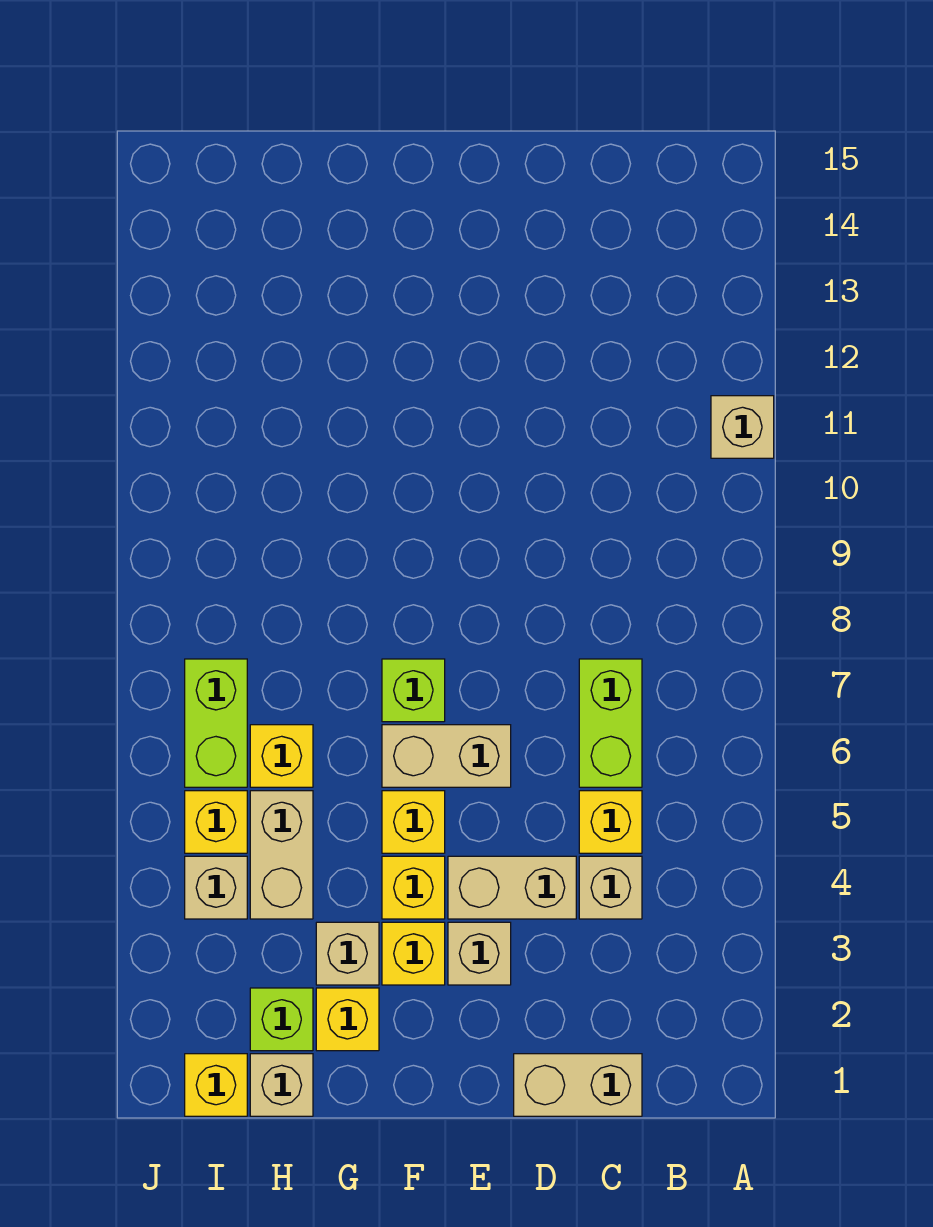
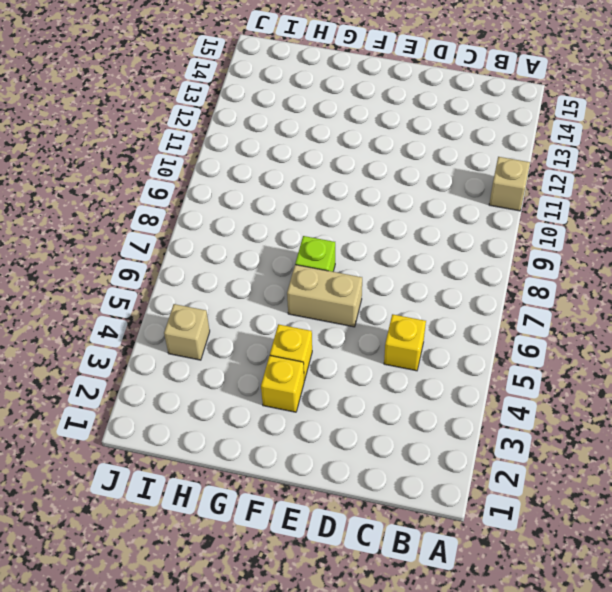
none -> tan brick C1:D1 level 1
none -> tan brick C4 level 1
none -> lime brick C6:C7 level 1

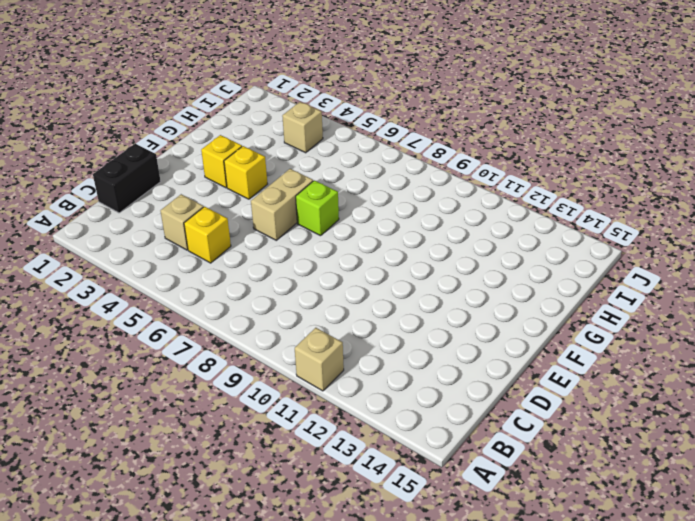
black brick C1:D1 level 1 -> tan brick C1:D1 level 1
none -> lime brick C6:C7 level 1
none -> tan brick D4:E4 level 1
none -> tan brick E3 level 1

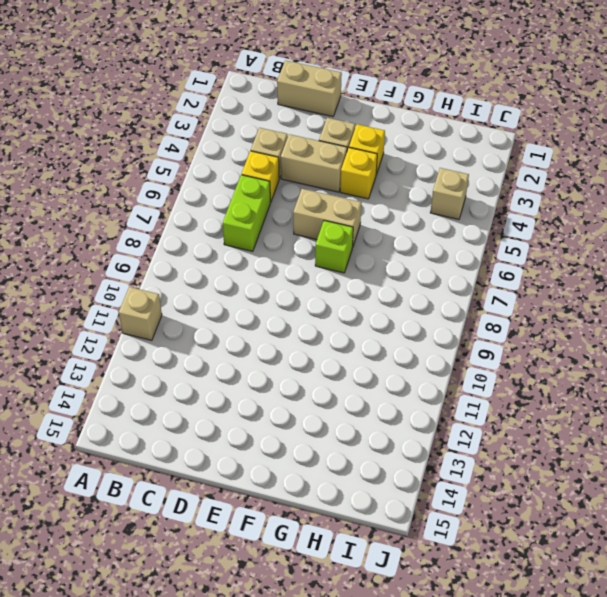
none -> yellow brick F5 level 1
none -> yellow brick G2 level 1
none -> tan brick G3 level 1

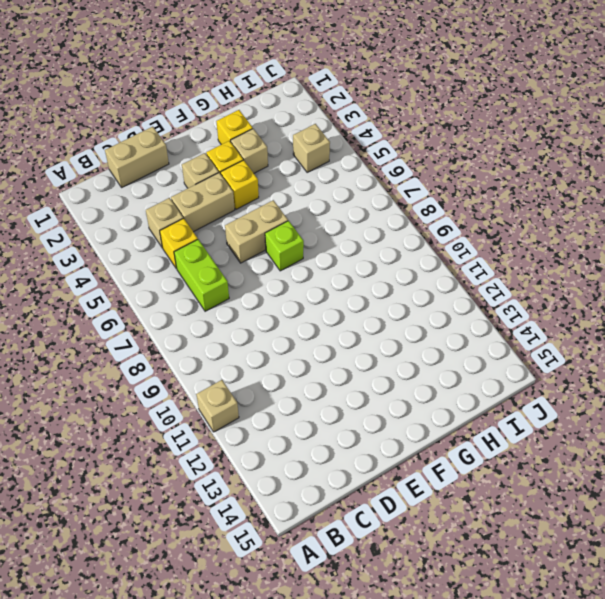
none -> yellow brick F5 level 1
none -> tan brick H1 level 1
none -> lime brick H2 level 1

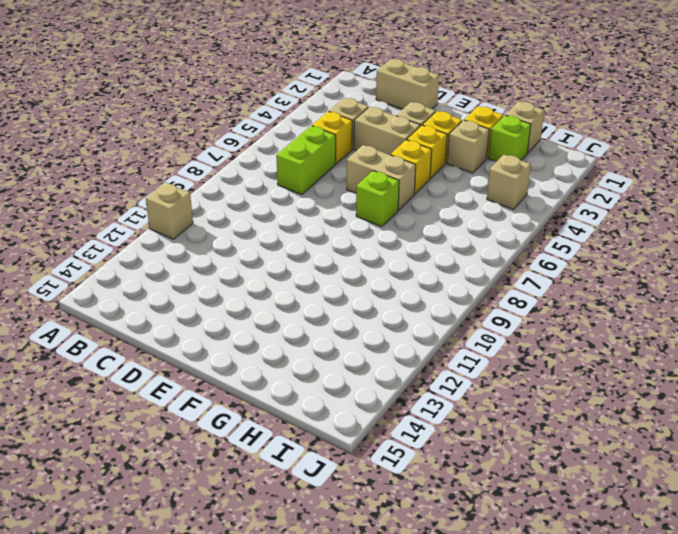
none -> tan brick H4:H5 level 1
none -> yellow brick H6 level 1
none -> yellow brick I1 level 1

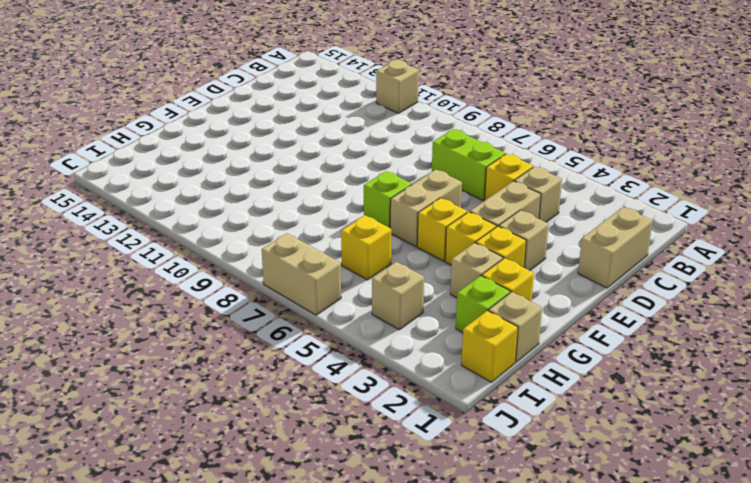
tan brick J6:J7 level 1 -> tan brick H4:H5 level 1
none -> yellow brick I5 level 1
none -> lime brick I6:I7 level 1

